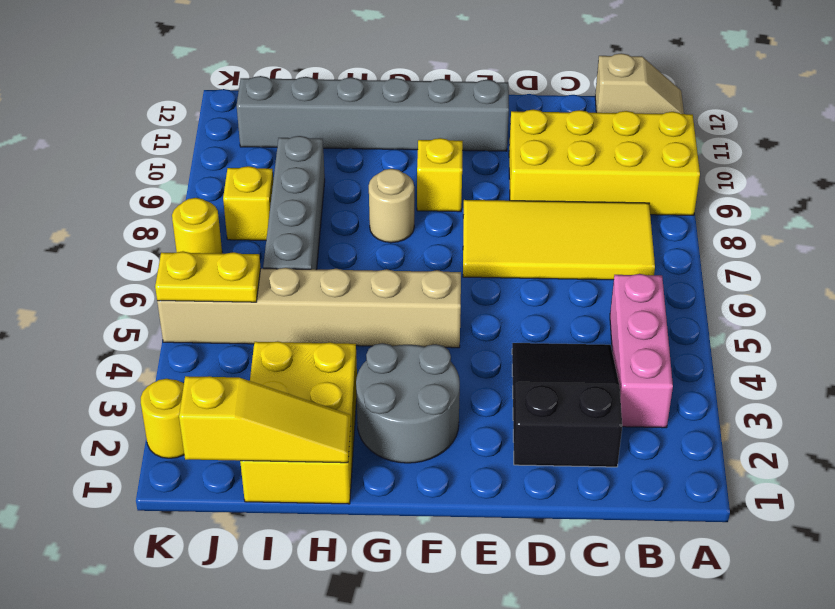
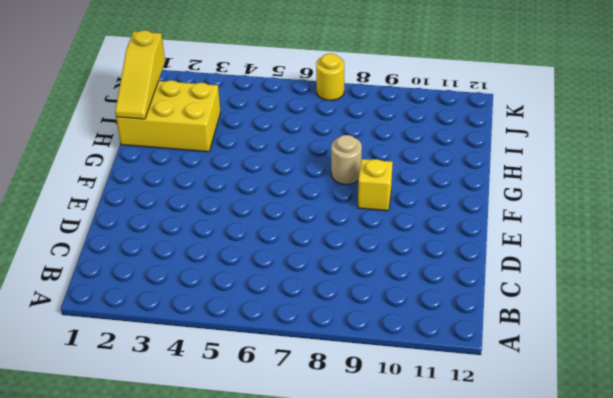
none -> yellow brick A9:D10 level 1
none -> tan slope A12:B12 level 1 top B
none -> pink brick B3:B5 level 1

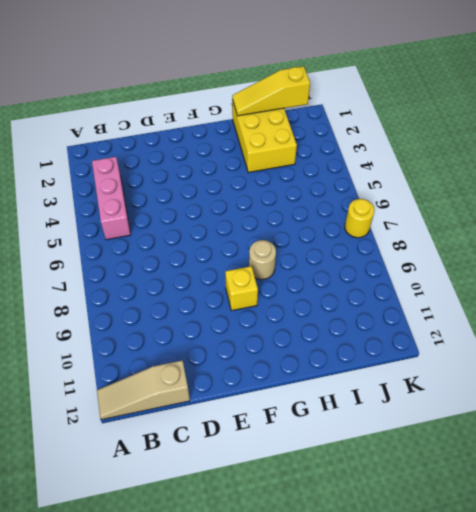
tan slope A12:C12 level 1 top C -> tan slope A12:B12 level 1 top B
none -> yellow brick A9:D10 level 1
none -> yellow tile B7:E8 level 1
none -> black slope C2:D4 level 1 top 2

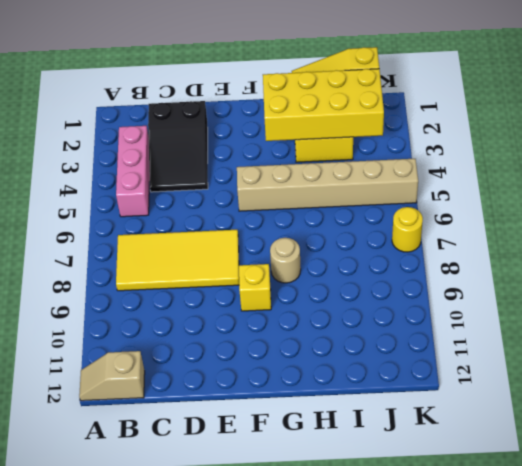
yellow brick G2:J3 level 2 -> yellow brick A9:D10 level 1
none -> grey brick E11:J11 level 1
none -> grey round brick F2:G3 level 1
none -> grey brick I6:I9 level 1

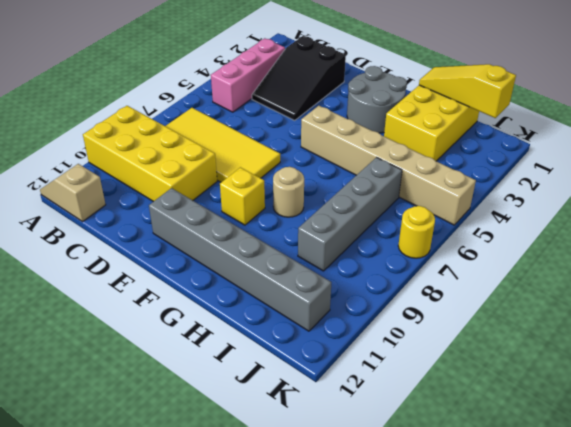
none -> yellow brick J8 level 1
none -> yellow round brick K2 level 1
none -> yellow plate J5:K5 level 2

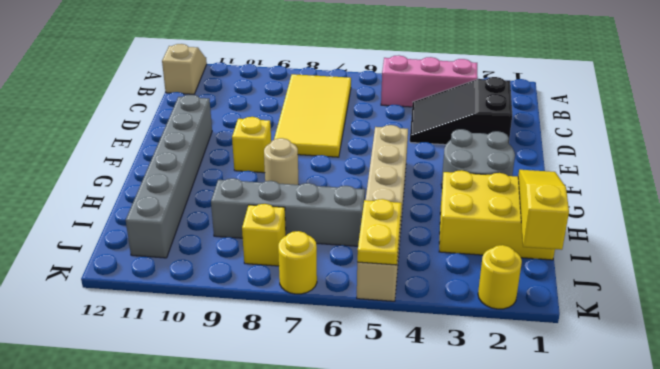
none -> yellow brick A9:D10 level 1

